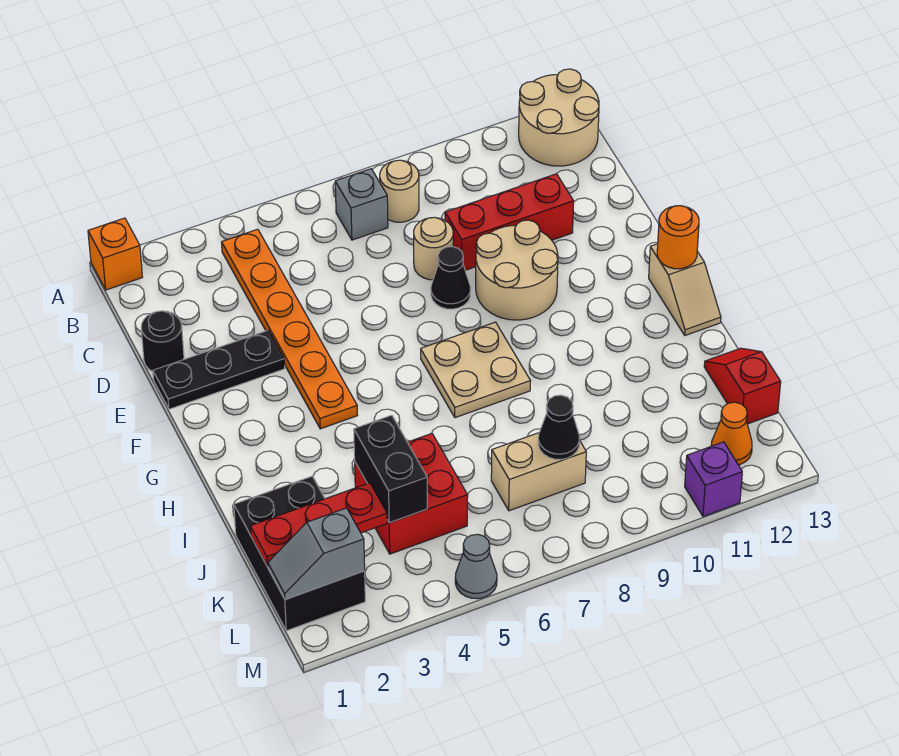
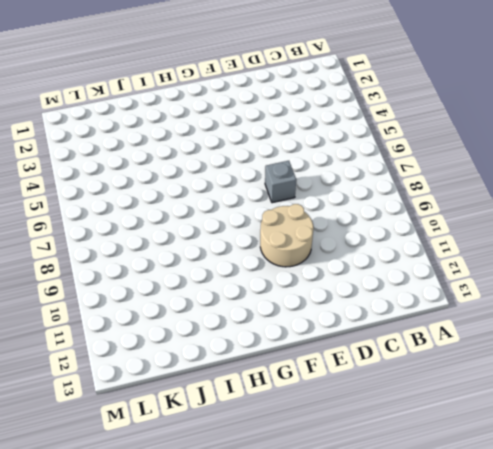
grey brick E7 level 1 -> grey brick B7 level 1
none -> orange brick A1 level 1
none -> tan round brick A12:B13 level 1
none -> orange plate B4:G4 level 1

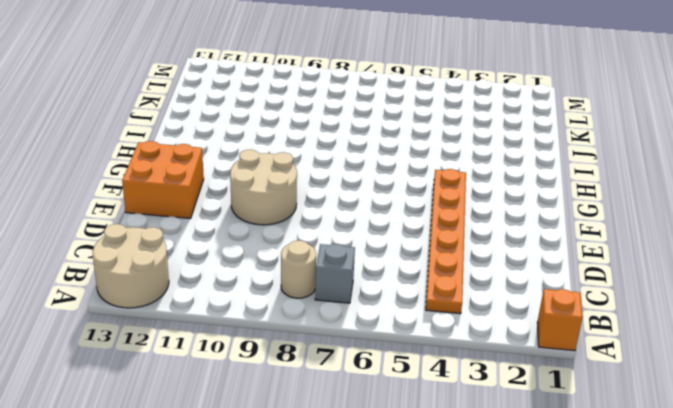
orange brick E12:F13 level 1 -> none
none -> black round brick D1 level 1
none -> tan round brick D8 level 1
none -> red brick D9:D11 level 1

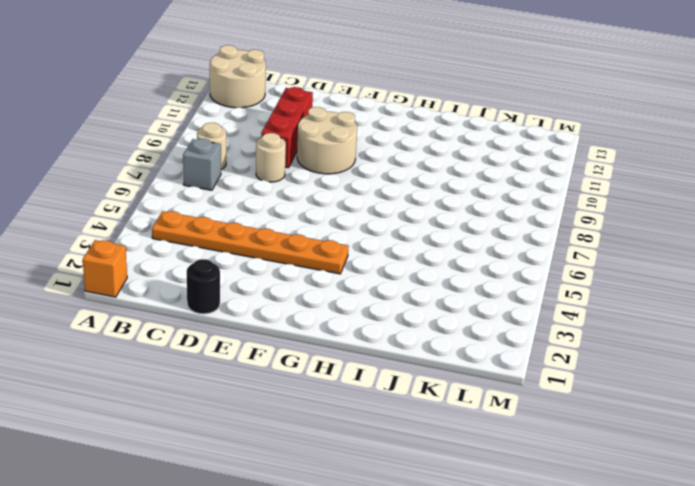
none -> black plate E1:E3 level 1
none -> black cone E8 level 1
none -> tan plate G7:H8 level 1

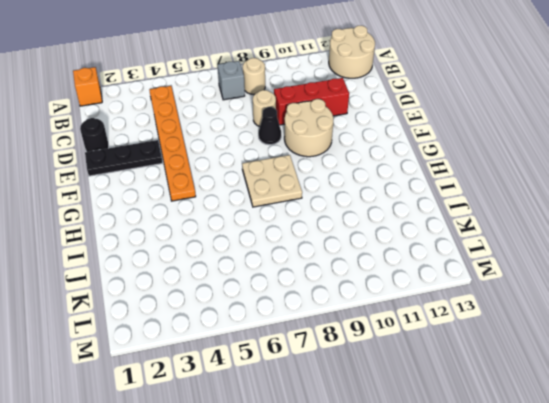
none -> tan slope G13:H13 level 1 top G
none -> black brick J1:L2 level 1
none -> red brick J4:K5 level 1

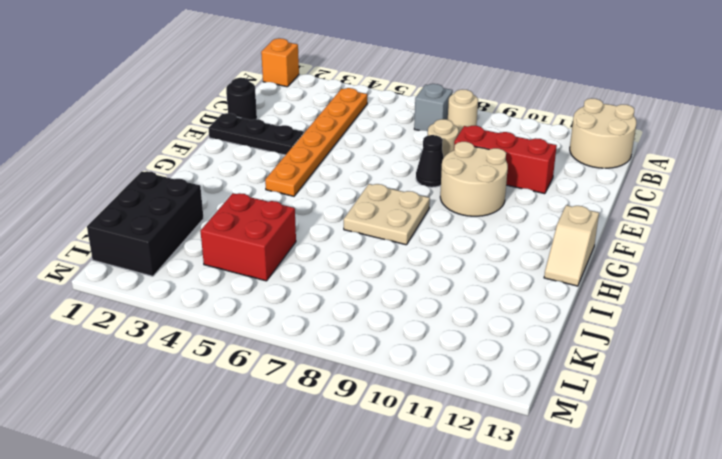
none -> red slope J13:K13 level 1 top K
none -> tan brick K7:K8 level 1
none -> orange cone L12 level 1

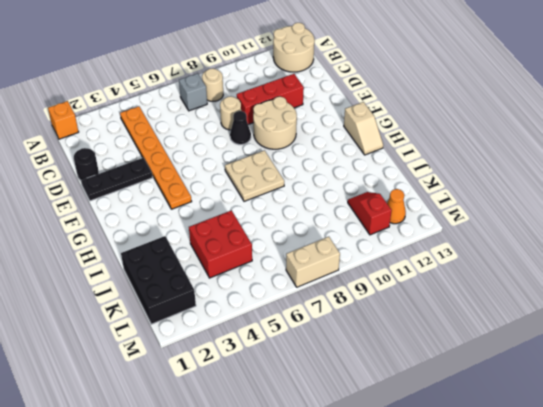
red slope K11:L11 level 1 top L -> red slope J13:K13 level 1 top K
tan brick M7:M8 level 1 -> tan brick K7:K8 level 1
none -> grey cone M5 level 1
none -> purple brick M11 level 1
none -> orange round brick G13 level 2

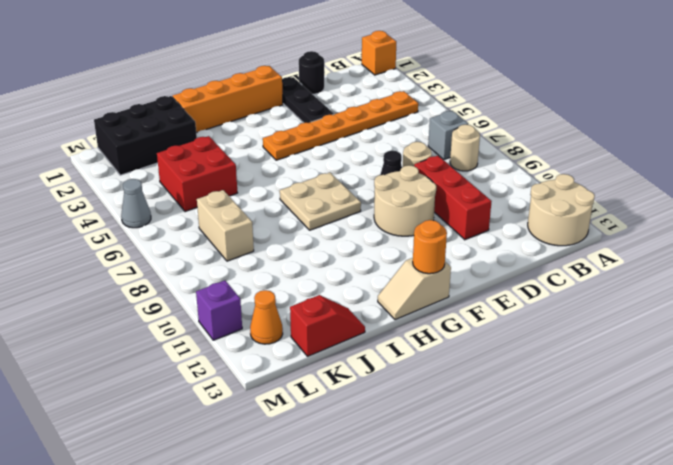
orange brick F1:I1 level 1 -> none
none -> black brick J4:K4 level 2
none -> red plate K1:K3 level 2
none -> black cone K8 level 2

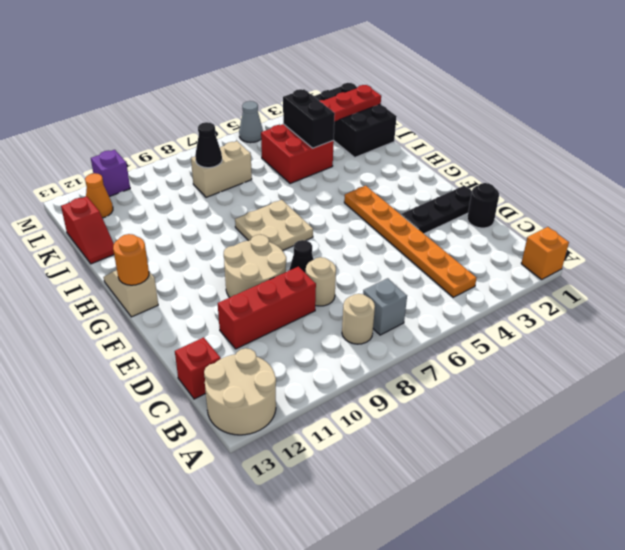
red brick C13 level 1 -> none
none -> grey slope L1:L2 level 2 top 2

